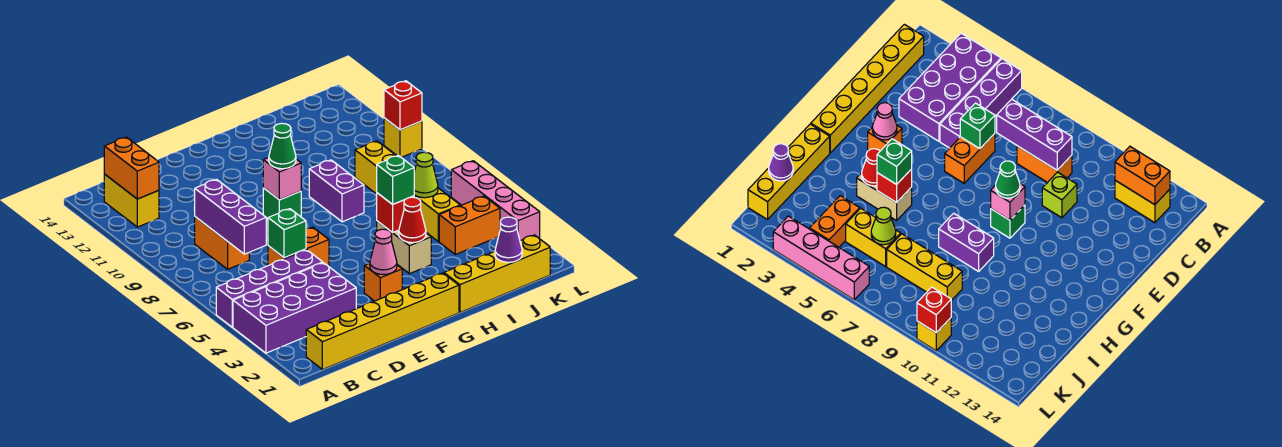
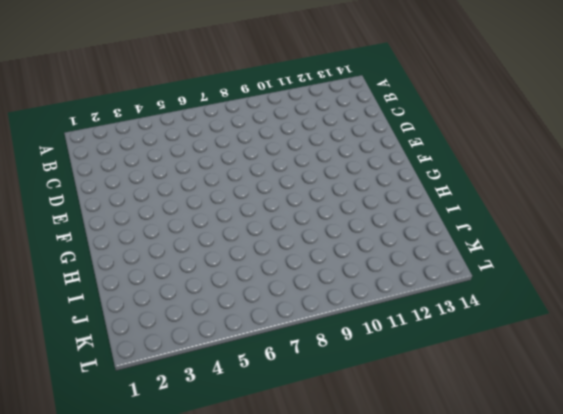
none -> purple brick A3:D4 level 1
none -> purple brick A5:D5 level 1
none -> yellow brick B1:G1 level 1

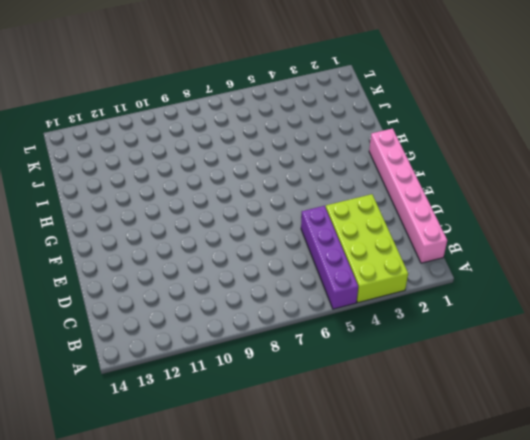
lime brick A3:D4 level 1 -> purple brick A3:D4 level 1
pink brick B1:G1 level 1 -> yellow brick B1:G1 level 1
none -> yellow brick B12:B13 level 1
none -> orange brick C8:C9 level 1
none -> orange brick D6:E6 level 1

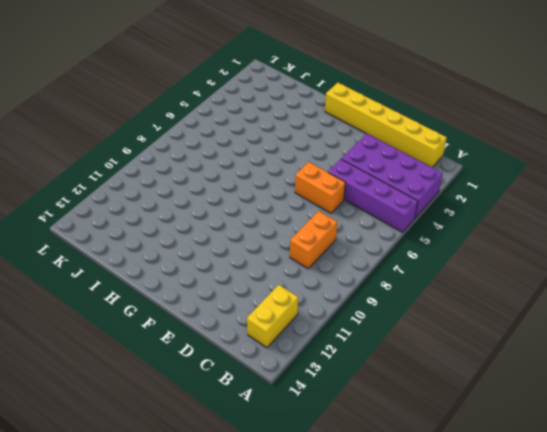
none -> lime brick D10 level 1
none -> orange brick F3 level 1
none -> green brick F9 level 1

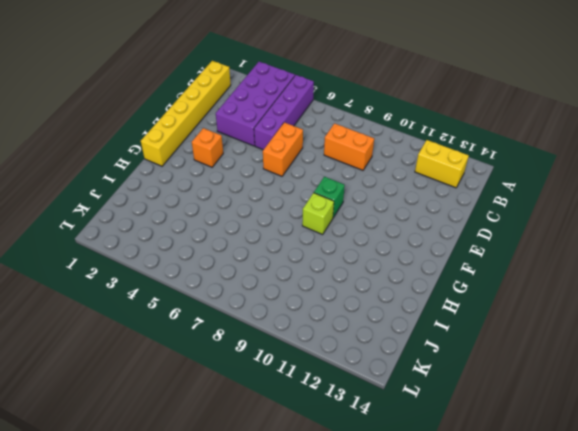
lime brick G9 level 1 -> lime brick D10 level 1
none -> yellow brick H1:K1 level 1
none -> tan brick H4:H5 level 1
none -> purple brick H8:H9 level 1

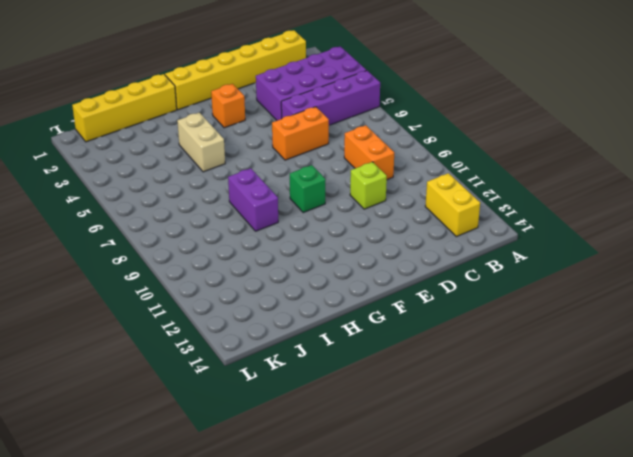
none -> orange brick J4:K4 level 1
none -> yellow brick J5:J6 level 1
none -> yellow brick J7:J9 level 1

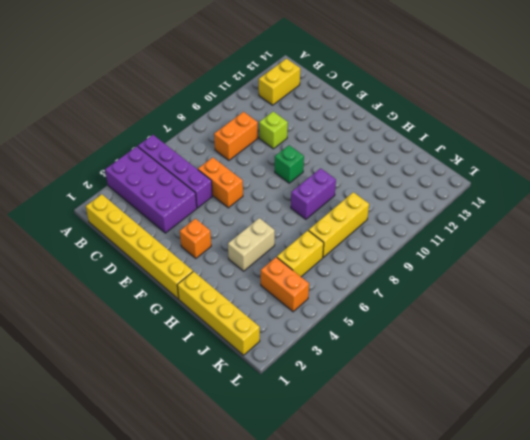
none -> pink brick L3:L6 level 1
none -> yellow brick L10 level 1
none -> orange brick B12:B13 level 2

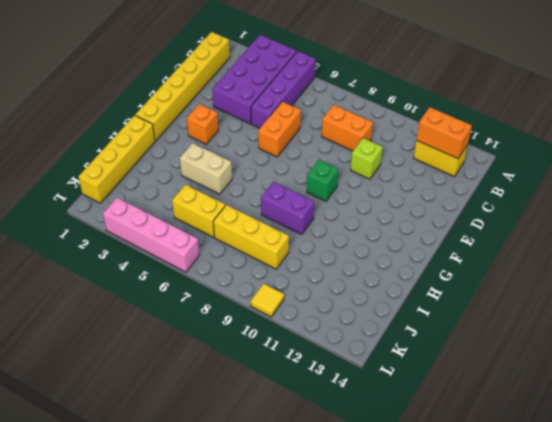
yellow tile L10 level 1 -> yellow brick L10 level 1
none -> orange brick J4:K4 level 1
none -> purple brick C7:C9 level 2
none -> green brick D6 level 2

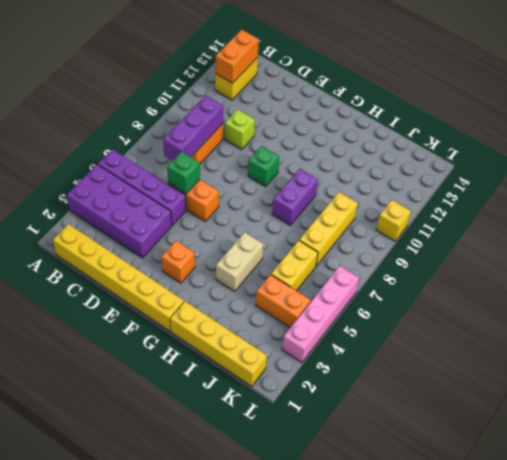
none -> pink cone F3 level 2
none -> pink brick F9 level 2
none -> red cone H4 level 2

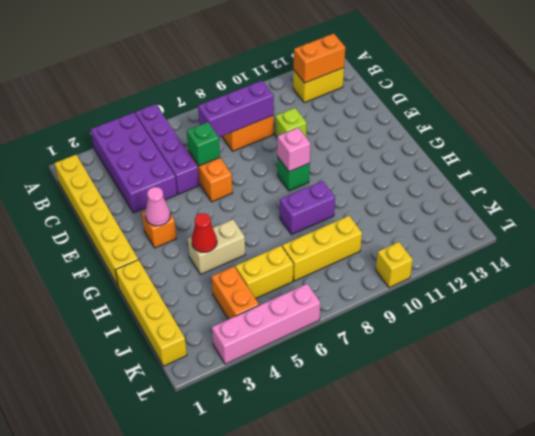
none -> red brick H5 level 2
none -> purple cone J1 level 2
none -> lime cone J6 level 2

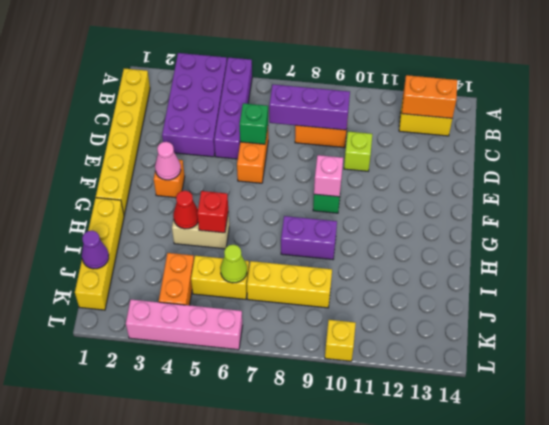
none -> red brick L10 level 2
none -> green cone F9 level 3
none -> green brick H5 level 3

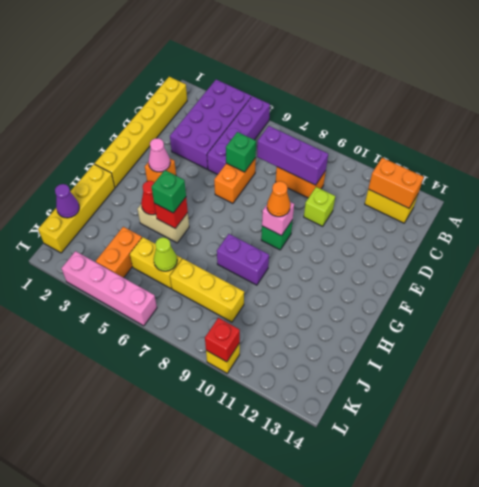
orange cone F9 level 3 -> green cone F9 level 3

